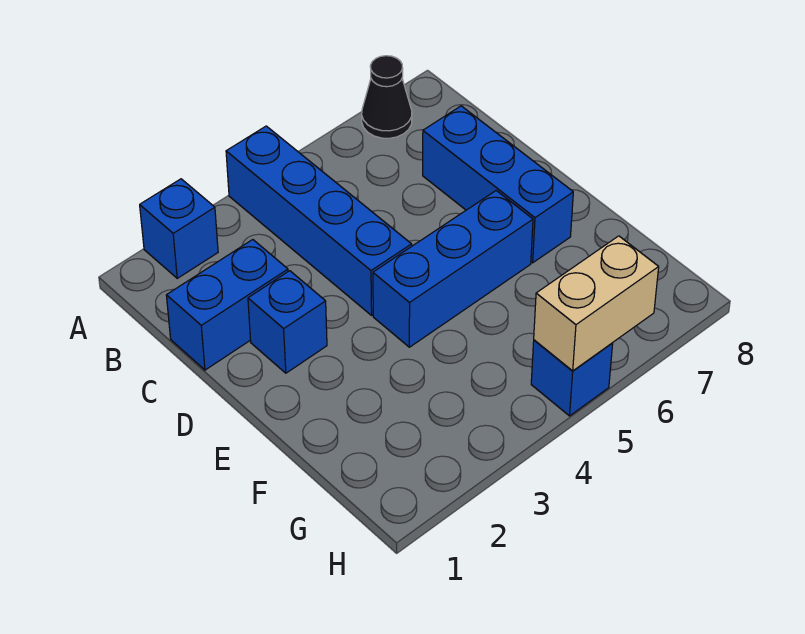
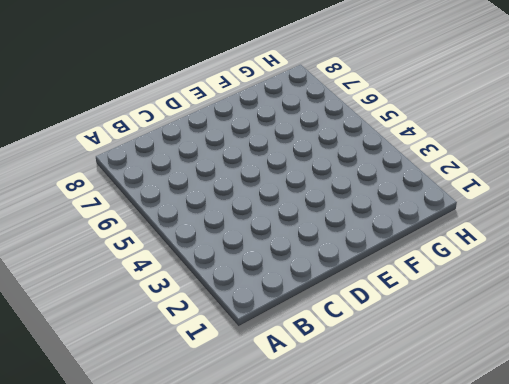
none -> blue brick A2 level 1
none -> blue brick A4:D4 level 1

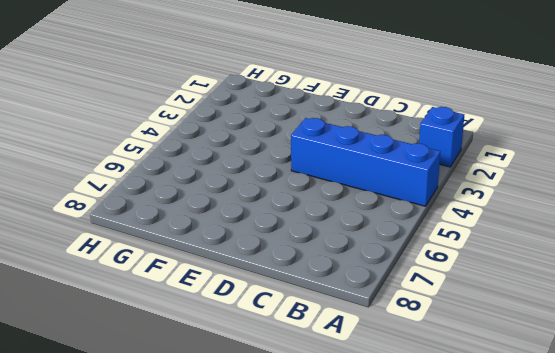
none -> black cone A7 level 1
none -> blue brick C1:C2 level 1

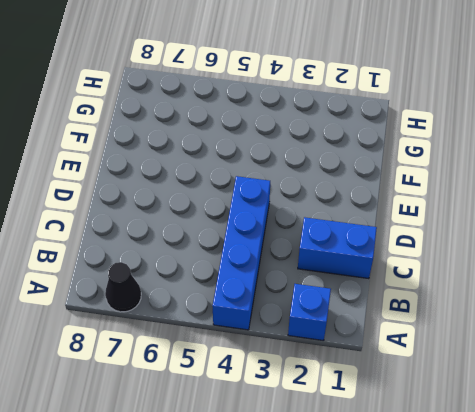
none -> blue brick C7:E7 level 1
none -> blue brick D2 level 1

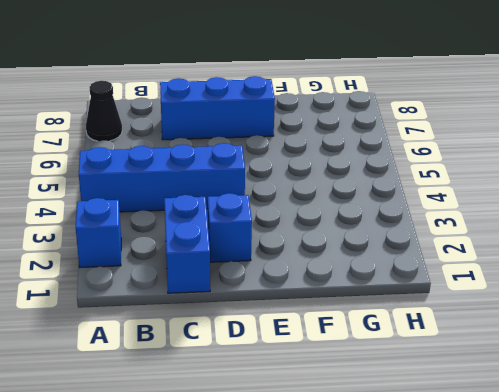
none -> blue brick E4:E6 level 1
none -> blue brick H5 level 1

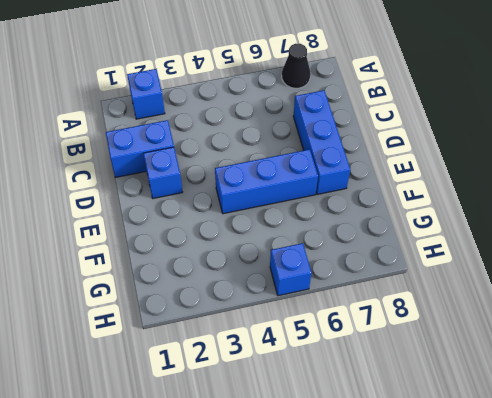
none -> blue brick A4:D4 level 1
none -> tan brick H5:H6 level 2

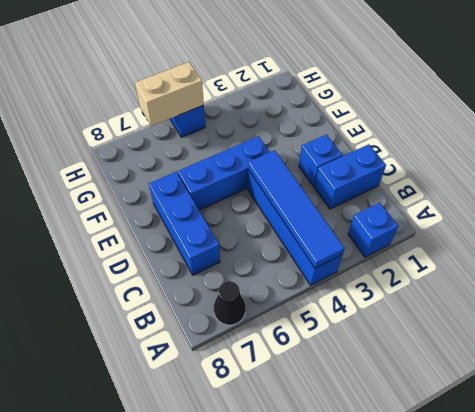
blue tile A4:D4 level 2 -> none

